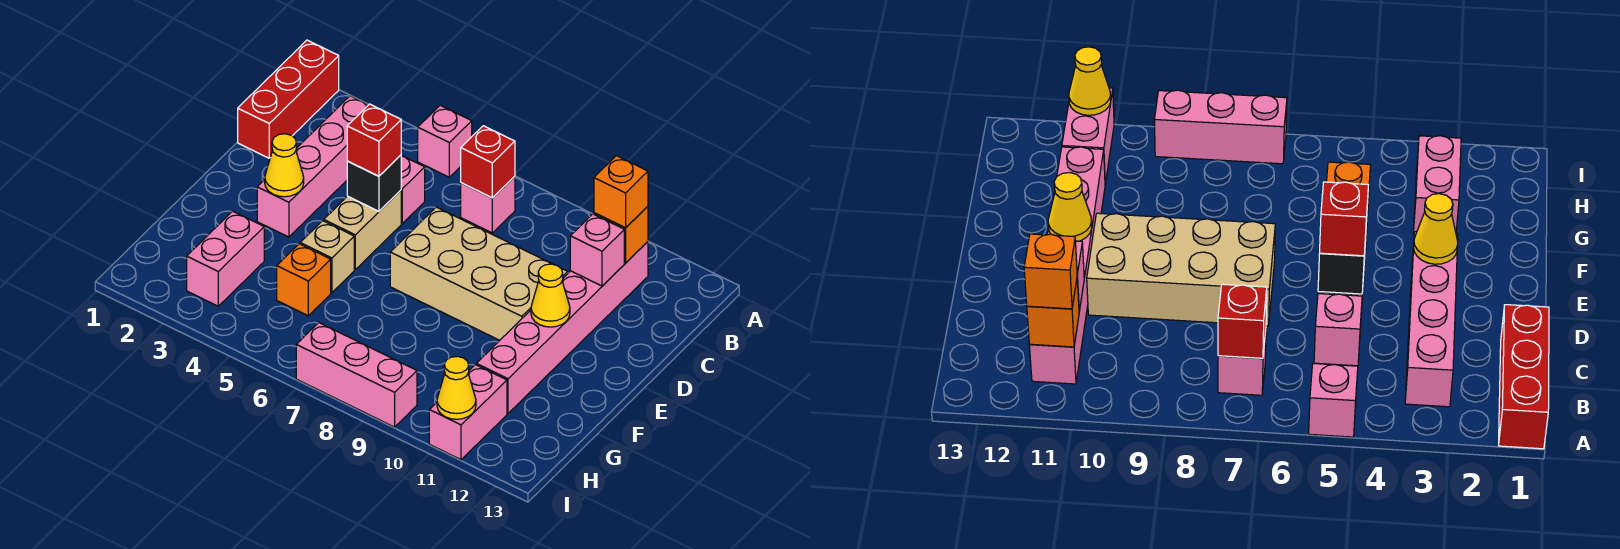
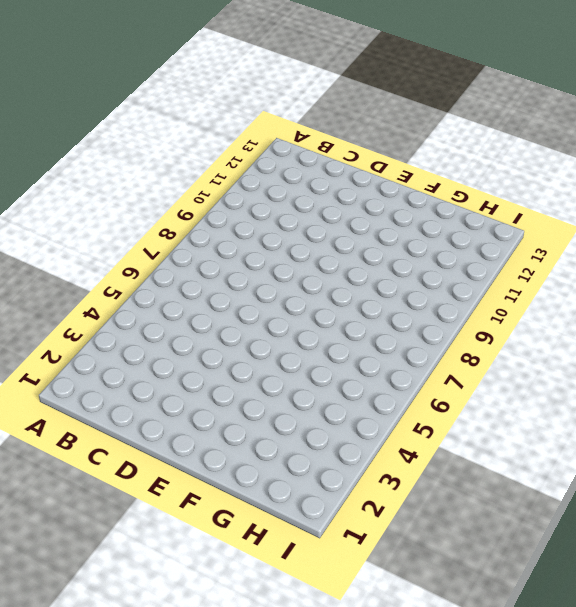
none -> red brick A1:C1 level 1
none -> pink brick A5 level 1
none -> pink brick B3:E3 level 1

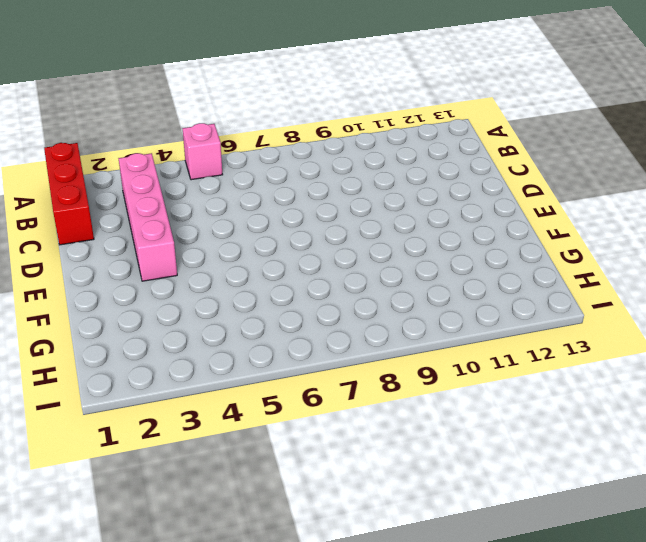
none -> pink brick B7 level 1
none -> pink brick B11:G11 level 1
none -> pink brick C5 level 1

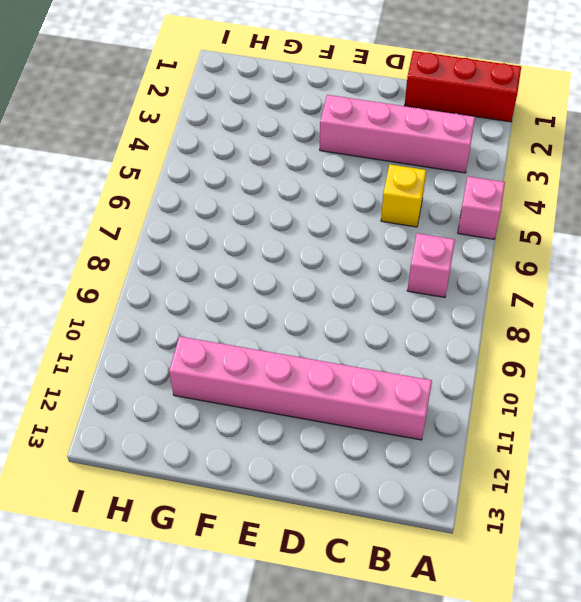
yellow brick C5 level 1 -> pink brick C5 level 1
none -> tan brick D5:E5 level 1
none -> tan brick D7:E10 level 1
none -> tan brick F5 level 1

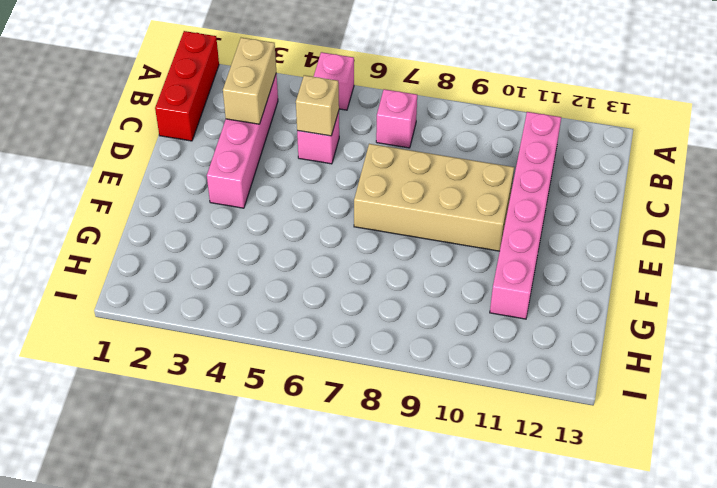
tan brick B3:C3 level 2 -> tan brick D5:E5 level 1
tan brick C5 level 2 -> tan brick F5 level 1
none -> pink brick G3:H3 level 1
none -> orange brick G5 level 1
none -> pink brick H11:I11 level 1

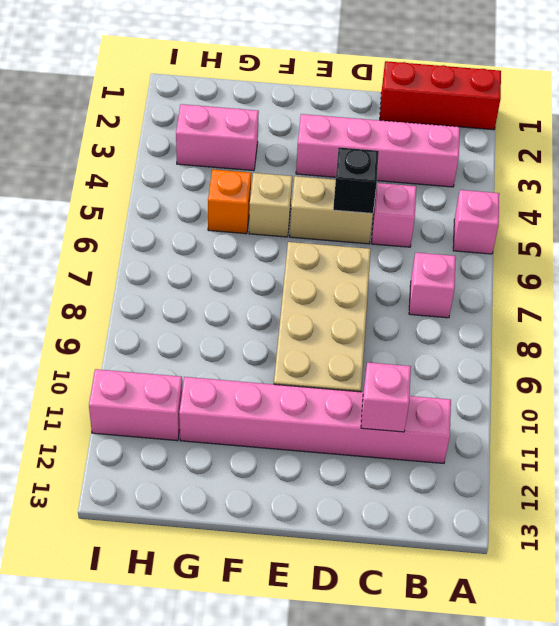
none -> pink brick I7:I9 level 1
none -> red brick B7 level 2
none -> orange brick B11 level 2

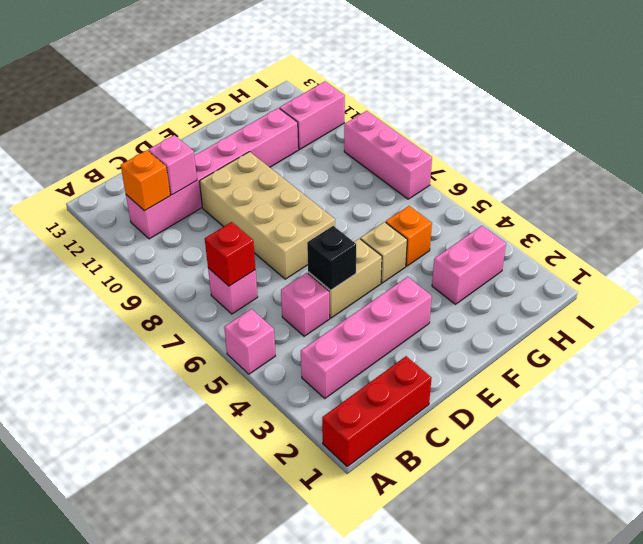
none -> yellow cone E3 level 2
none -> yellow cone E11 level 2
none -> yellow cone I11 level 2

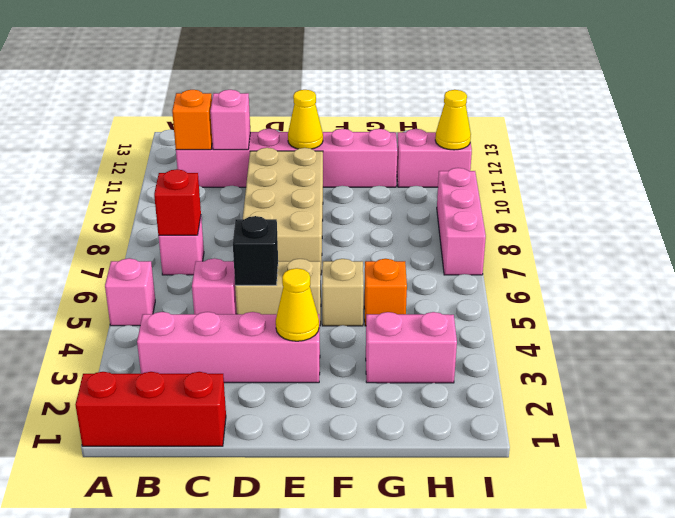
none -> orange brick B11 level 3
none -> red brick D5 level 3

